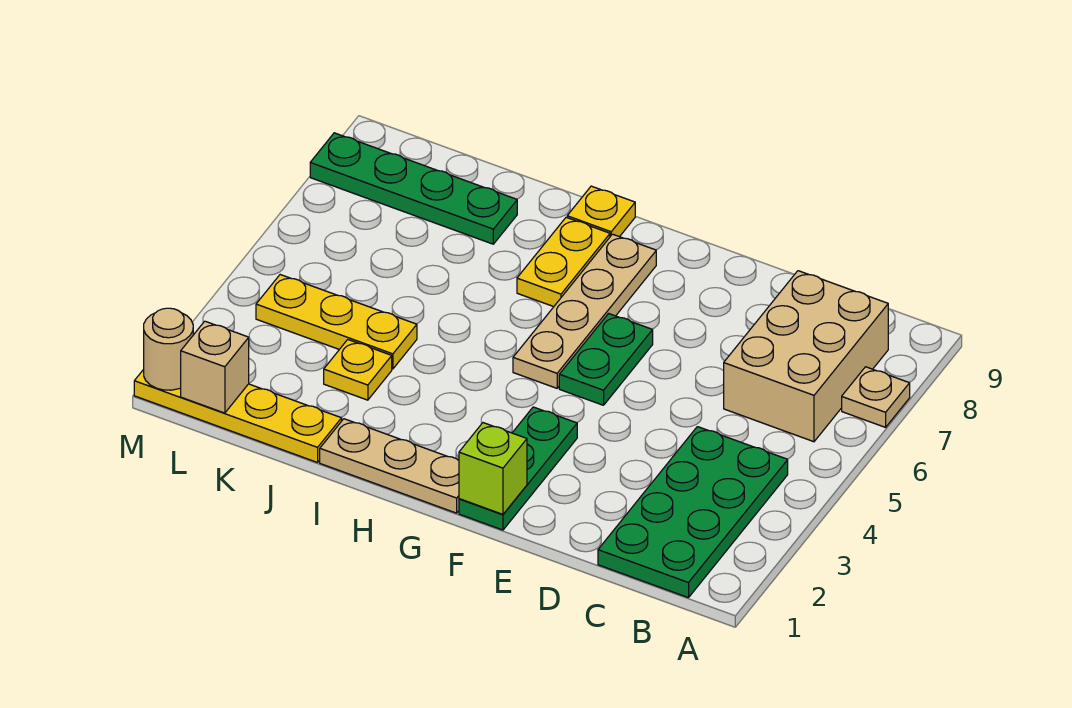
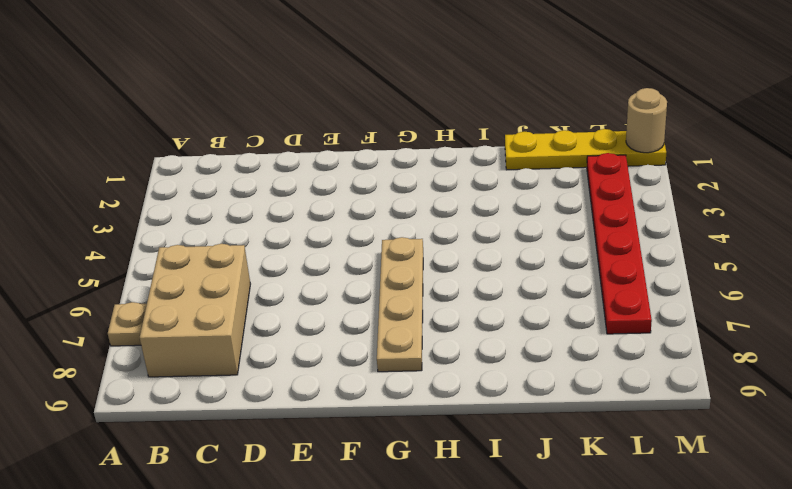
red plate L2:L7 level 1 -> yellow plate J4:L4 level 1
none -> green plate B1:C4 level 1
none -> green plate F1:F3 level 1
none -> green plate F5:F6 level 1

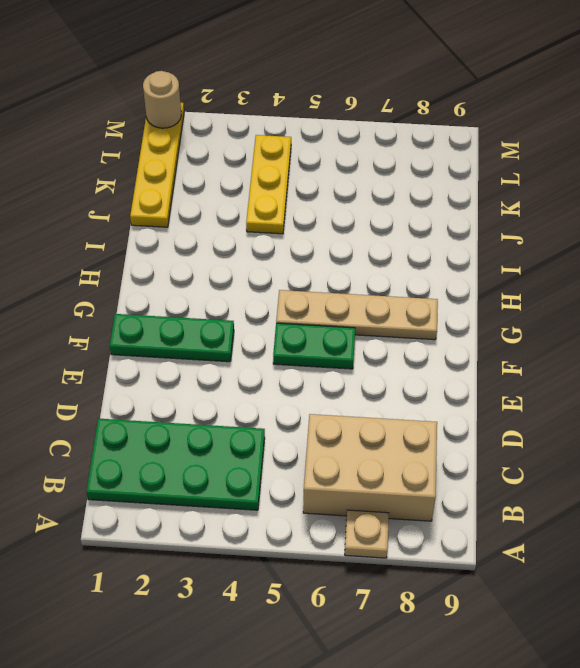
none -> tan plate G1:I1 level 1
none -> yellow plate H7:H8 level 1
none -> yellow plate H9 level 1

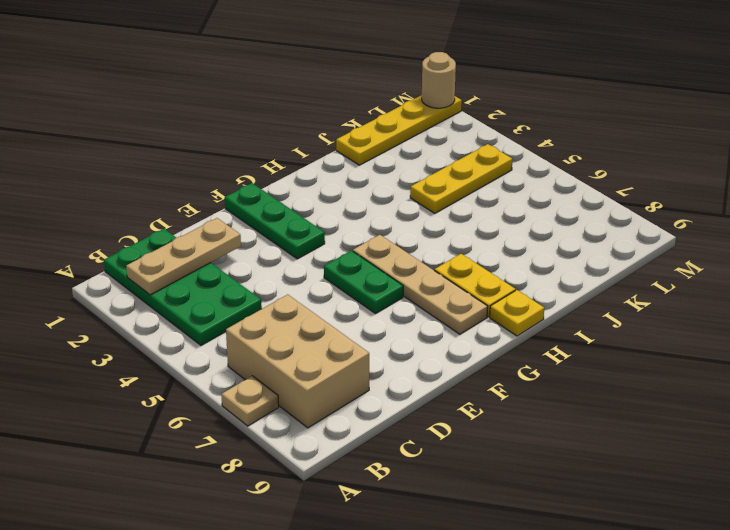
tan plate B2:D2 level 2 -> tan plate G1:I1 level 1
none -> yellow plate J3 level 1
none -> green plate J8:M8 level 1
none -> lime brick F1 level 2

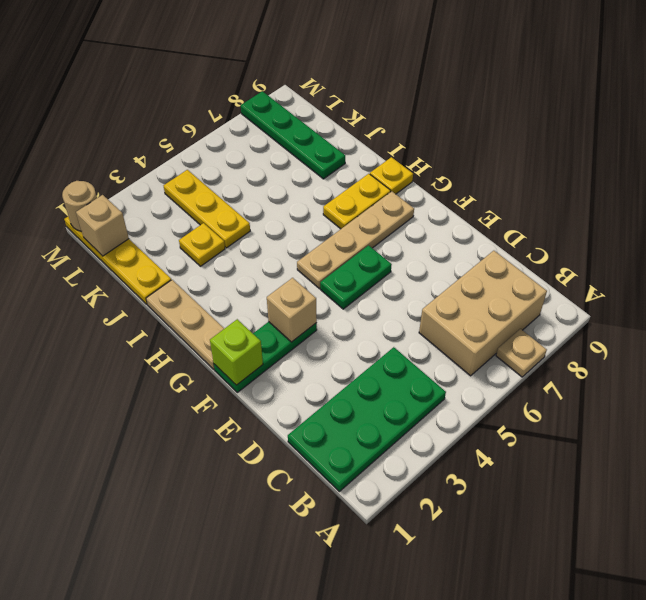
tan brick F3 level 2 -> none

